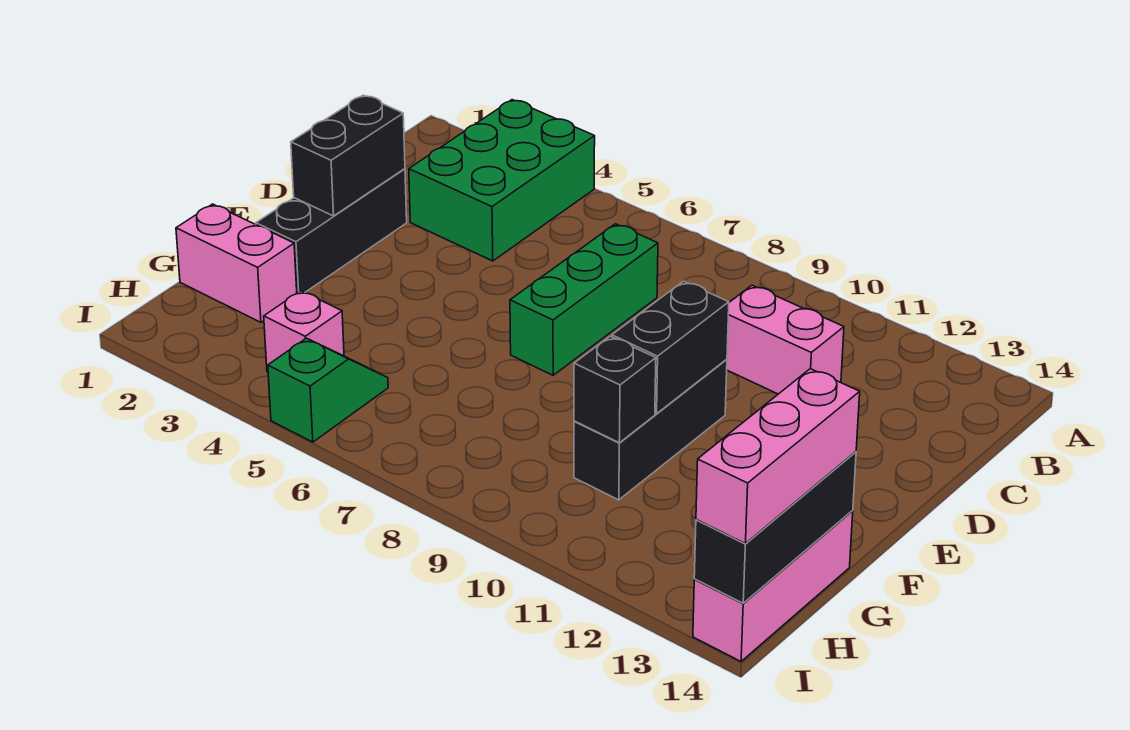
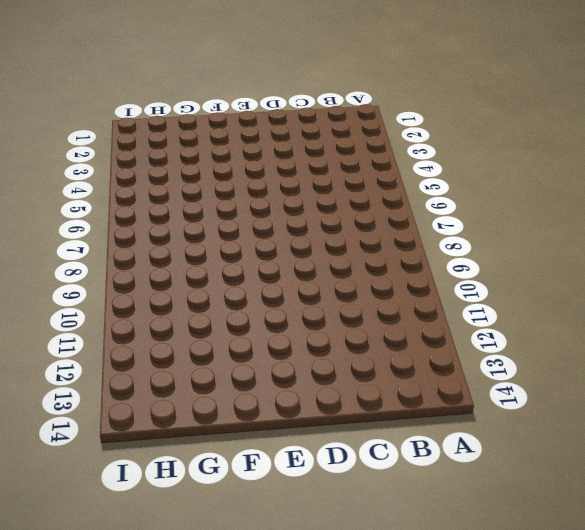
none -> green brick A3:C4 level 1
none -> green brick C7:E7 level 1
none -> pink brick C10:C11 level 1

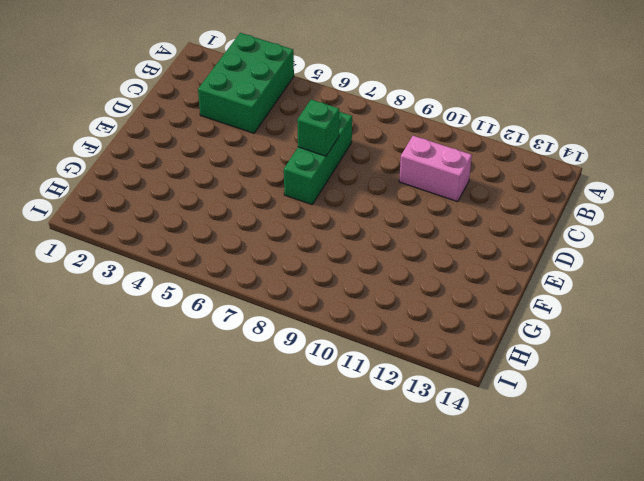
green brick D7 level 2 -> none
none -> black brick D2:F2 level 1
none -> black brick E10:G10 level 1
none -> pink brick G1:G2 level 1

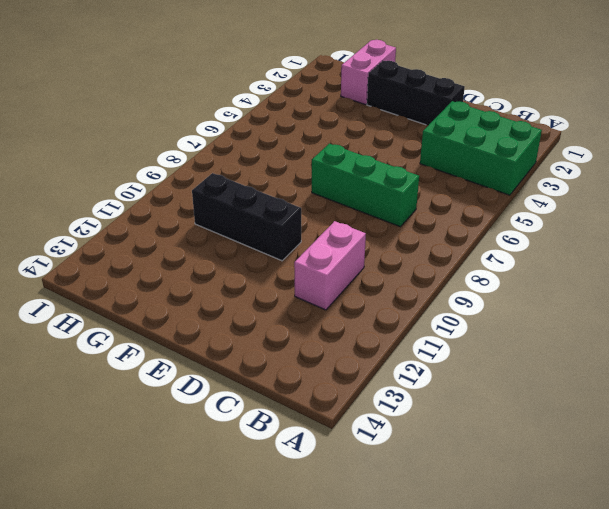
none -> pink brick G14:I14 level 1
none -> pink brick H4 level 1
none -> green slope H5:I5 level 1 top I

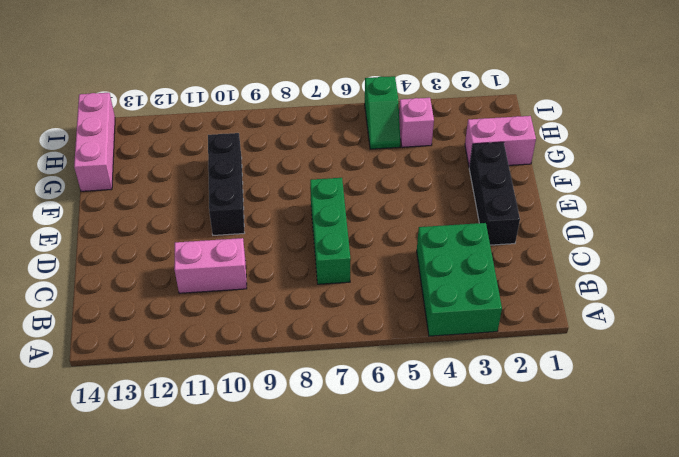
none -> black brick D2:E2 level 2
none -> black brick E10:F10 level 2
none -> black brick G10 level 2

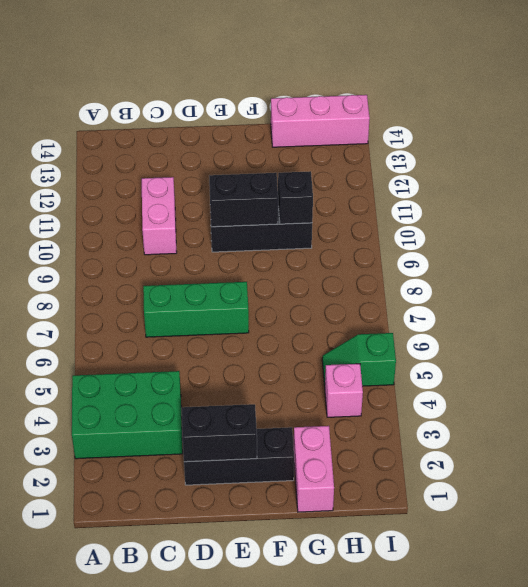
none -> black brick G14:I14 level 2
none -> pink brick G14:I14 level 3

